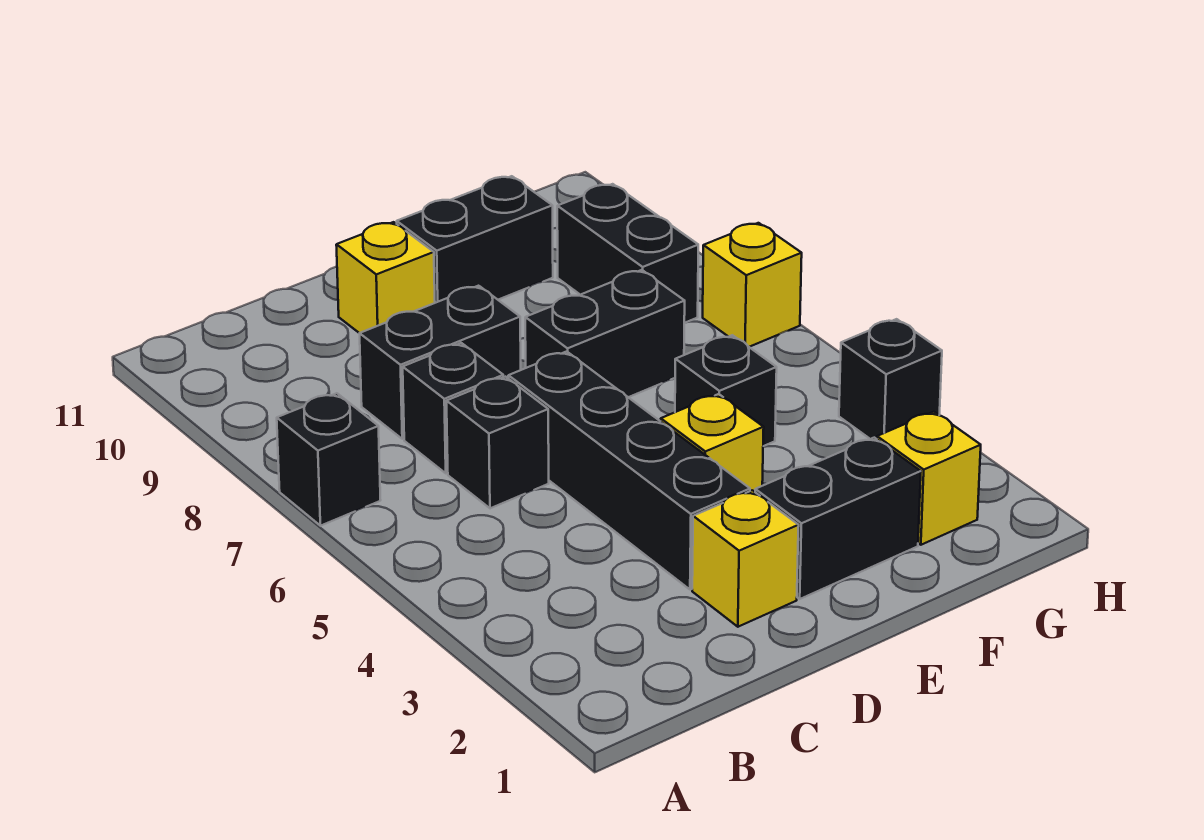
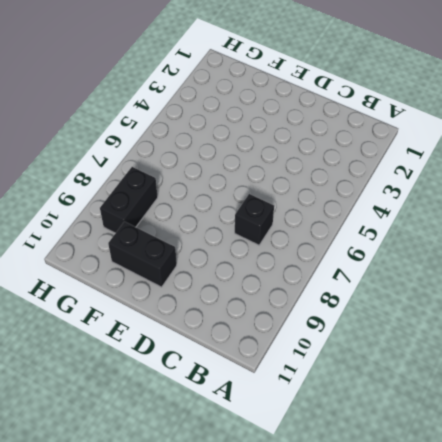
none -> black brick A7 level 1
none -> black brick C6 level 1
none -> black brick C8:D8 level 1

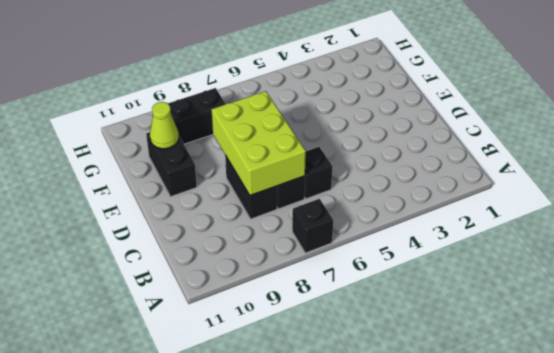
lime brick C7:E8 level 2 -> none
lime cone F10 level 2 -> none
none -> yellow brick D2 level 1
none -> black brick D3:D6 level 1
none -> yellow brick D10 level 1

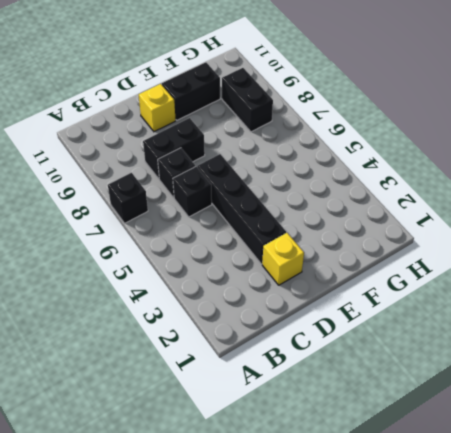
none -> black brick E2:F2 level 1
none -> yellow brick E4 level 1
none -> black brick E7:F7 level 1

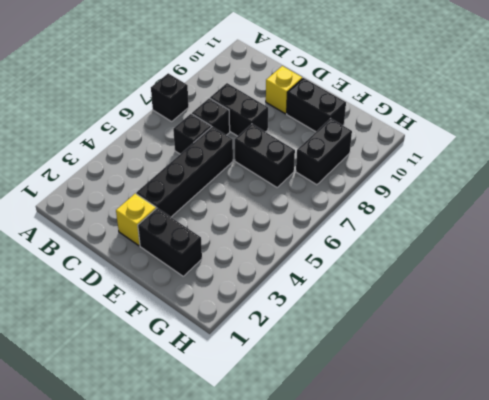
none -> yellow brick E4 level 1
none -> black brick F5 level 1
none -> yellow brick G2 level 1

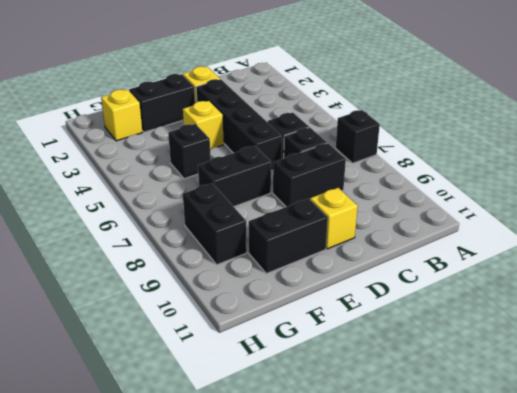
none -> black brick H4 level 1
none -> yellow brick H7 level 1

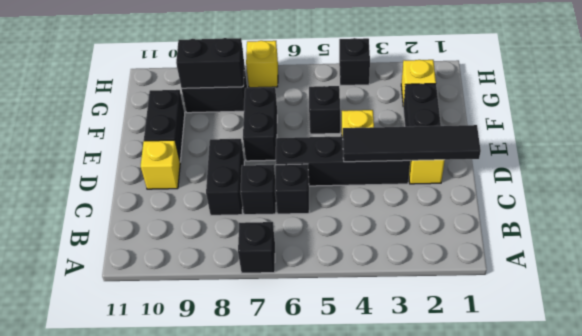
black tile D1:D4 level 2 -> none
black brick G8:G9 level 2 -> none

